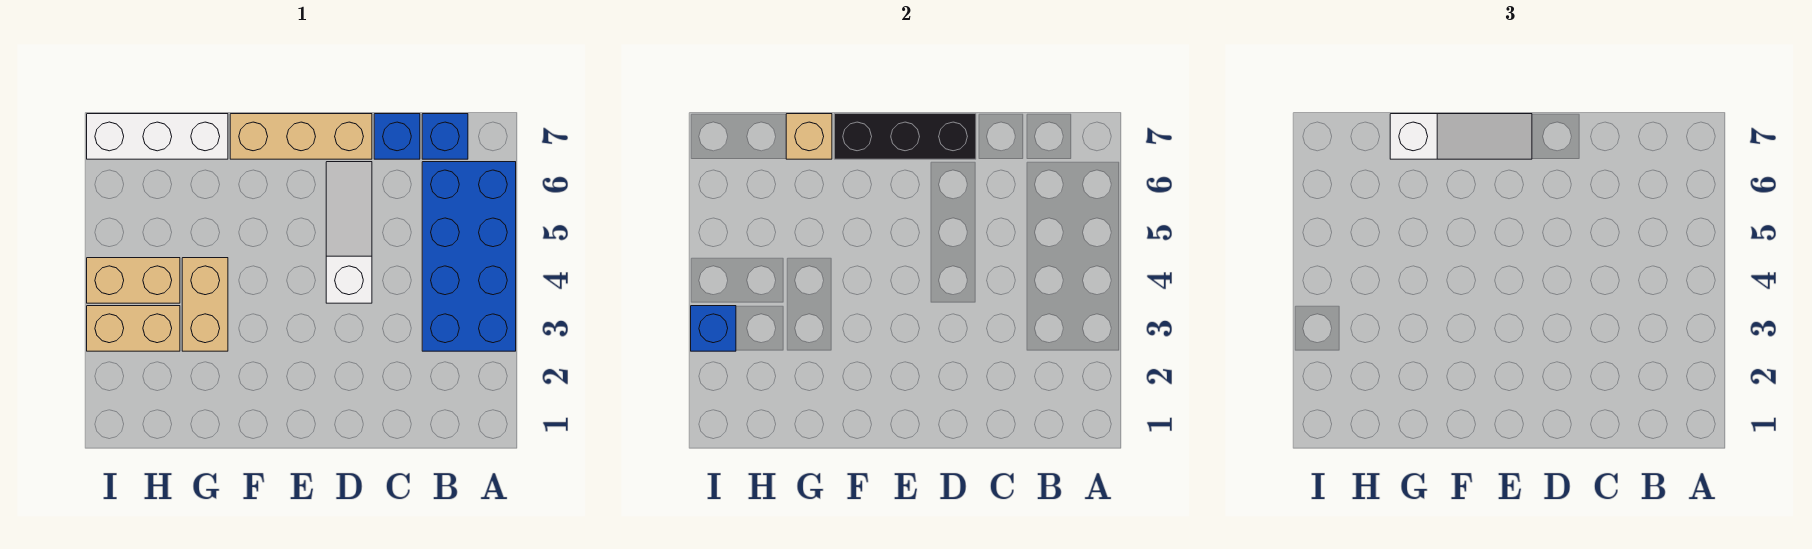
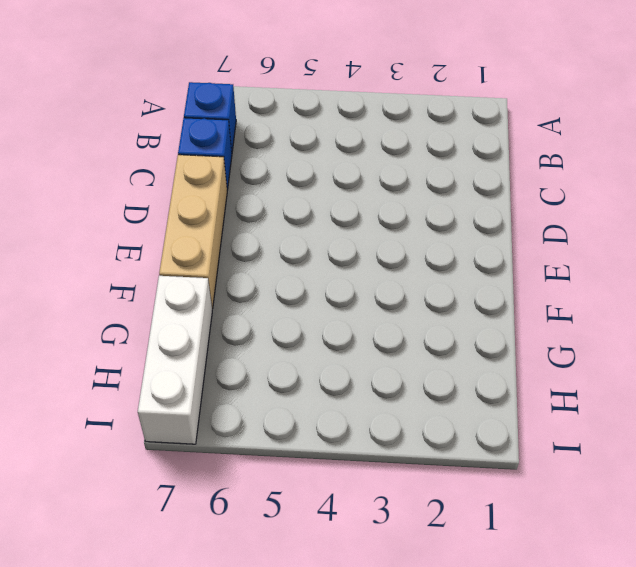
none -> blue brick A3:B6 level 1
none -> white slope D4:D6 level 1 top 4
none -> tan brick G3:G4 level 1

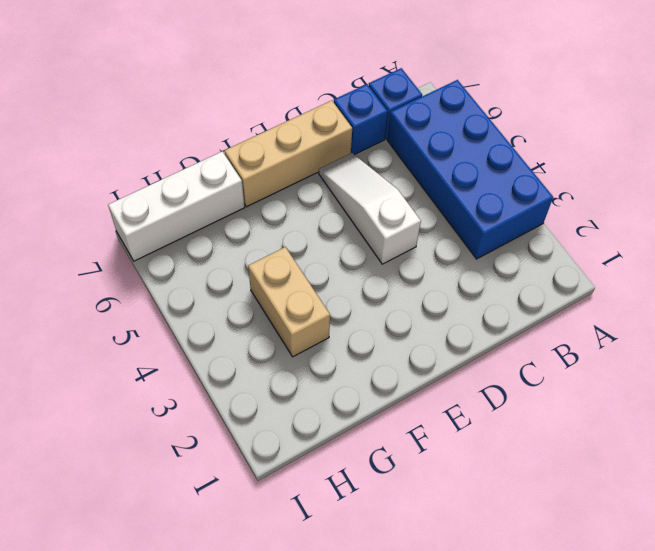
none -> tan brick H3:I3 level 1
none -> tan brick H4:I4 level 1
none -> black brick D7:F7 level 2

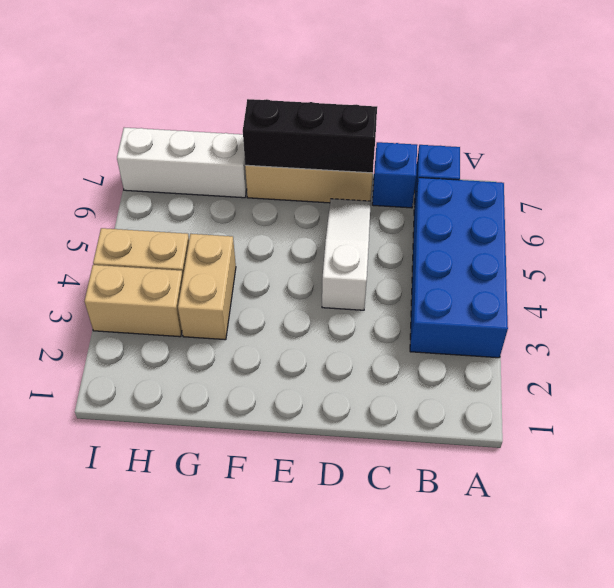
none -> tan brick G7 level 2
none -> blue brick I3 level 2
none -> white slope E7:G7 level 3 top G

